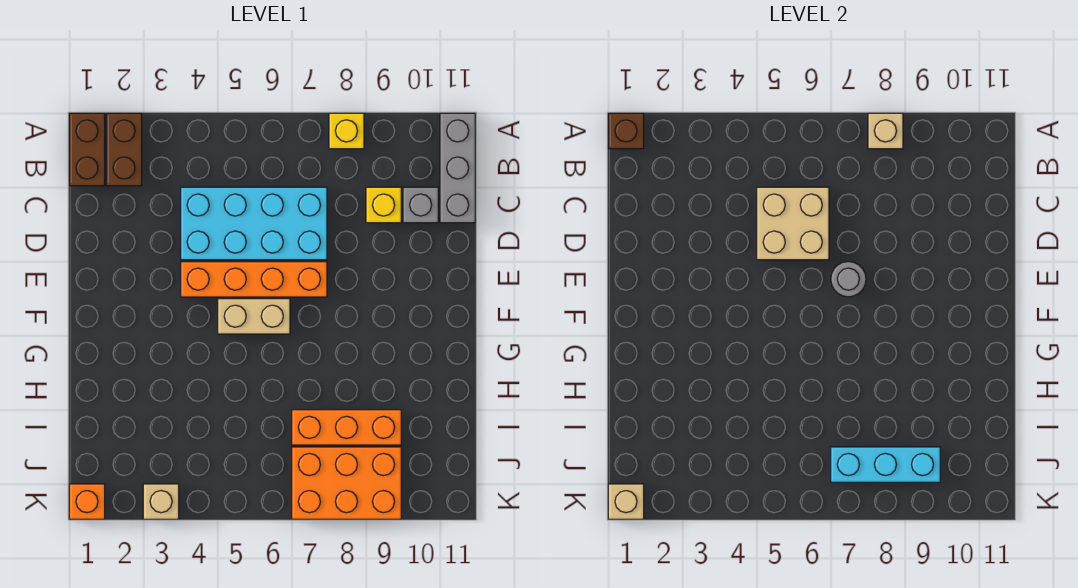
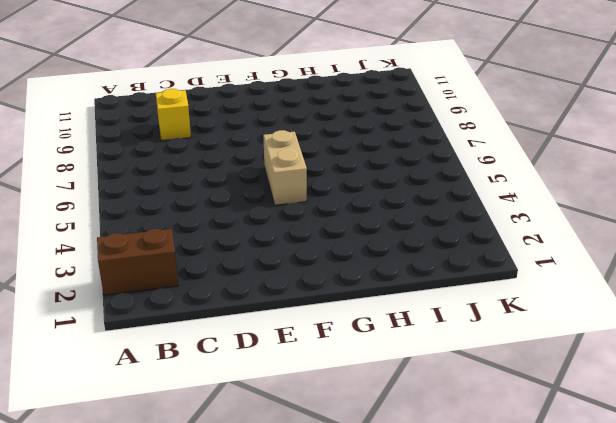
none -> brown brick A1:B1 level 1
none -> yellow brick A8 level 1
none -> grey brick A11:C11 level 1

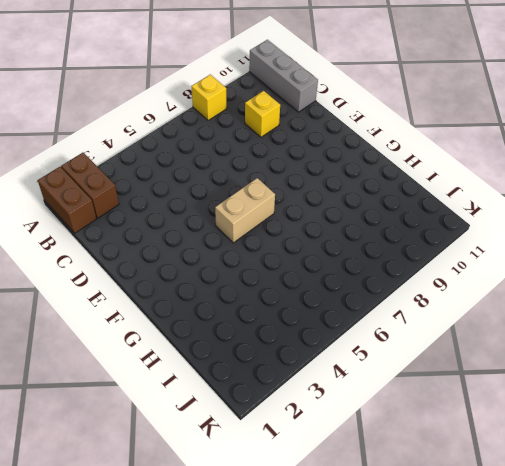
none -> cyan brick C4:D7 level 1
none -> grey brick C10 level 1
none -> orange brick E4:E7 level 1

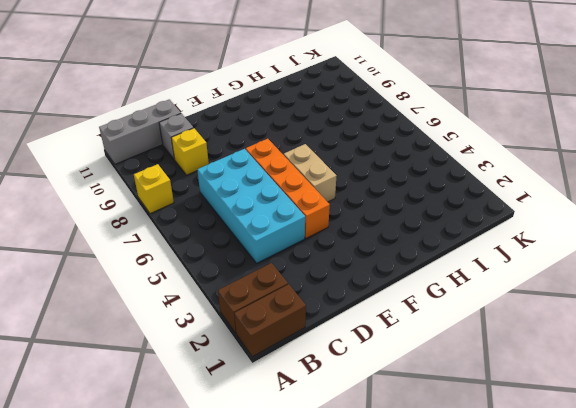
none -> orange brick I7:I9 level 1
none -> orange brick J7:K9 level 1
none -> orange brick K1 level 1

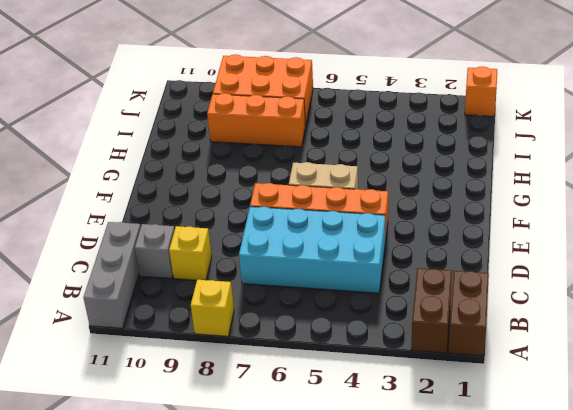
none -> tan brick K3 level 1
none -> brown brick A1 level 2
none -> tan brick A8 level 2

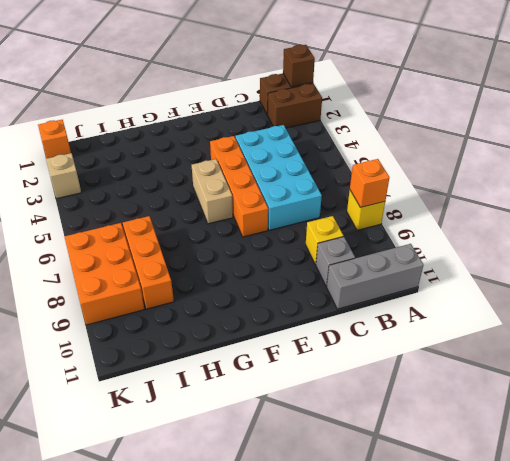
orange brick A8 level 2 -> tan brick A8 level 2
none -> tan brick C5:D6 level 2
none -> grey round brick E7 level 2
none -> cyan brick J7:J9 level 2

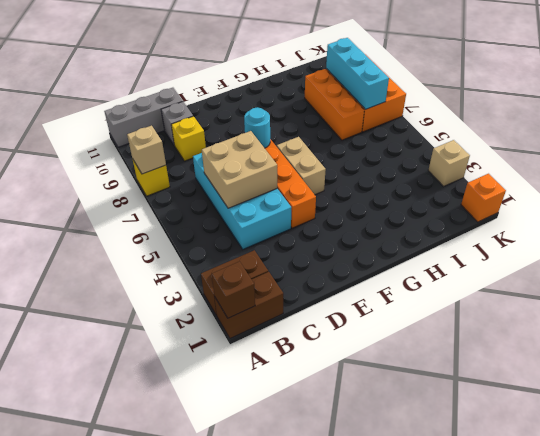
cyan round brick E7 level 2 -> grey round brick E7 level 2
none -> tan brick K1 level 2

